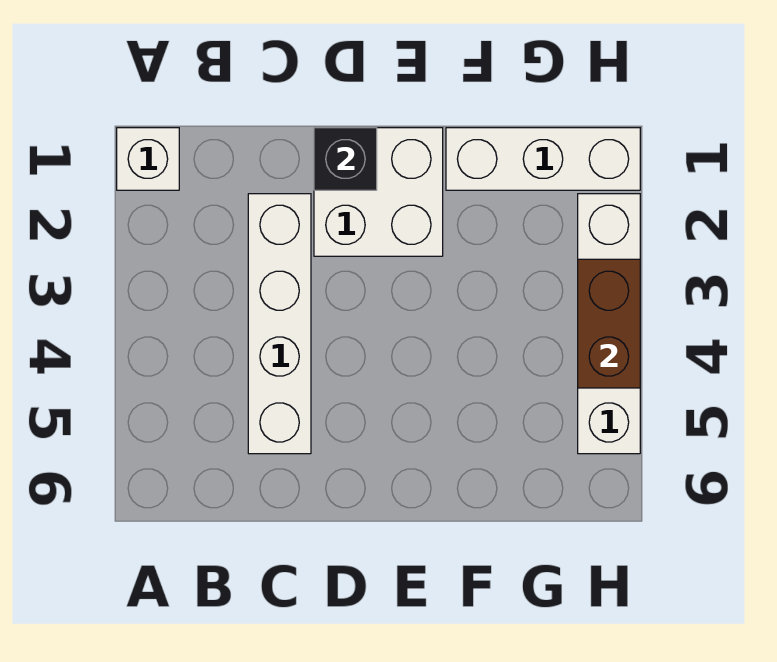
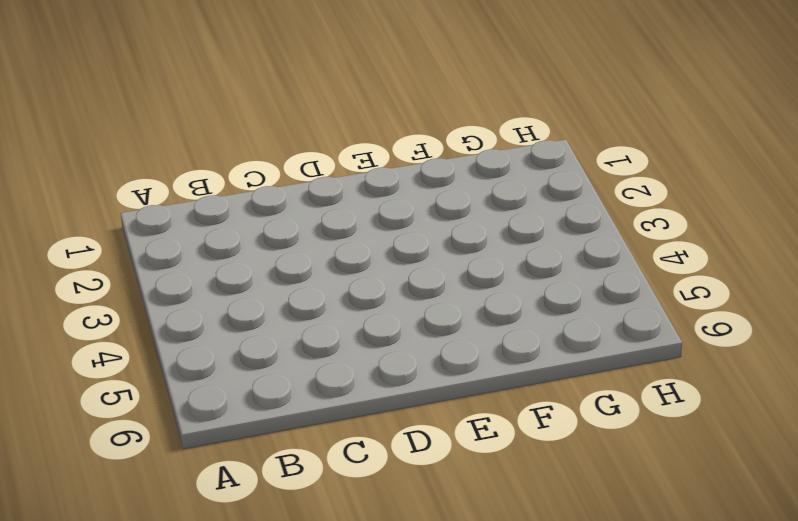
none -> white brick A1 level 1
none -> white brick C2:C5 level 1

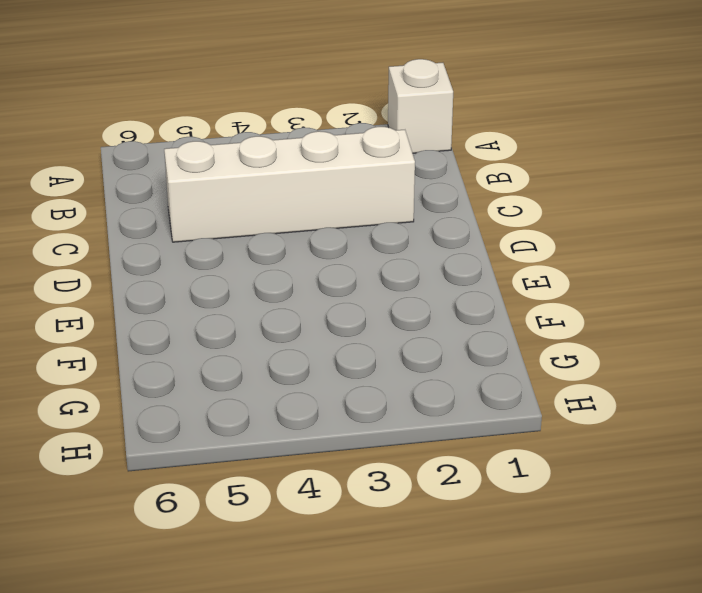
none -> white brick D1:E2 level 1
none -> white brick F1:H1 level 1

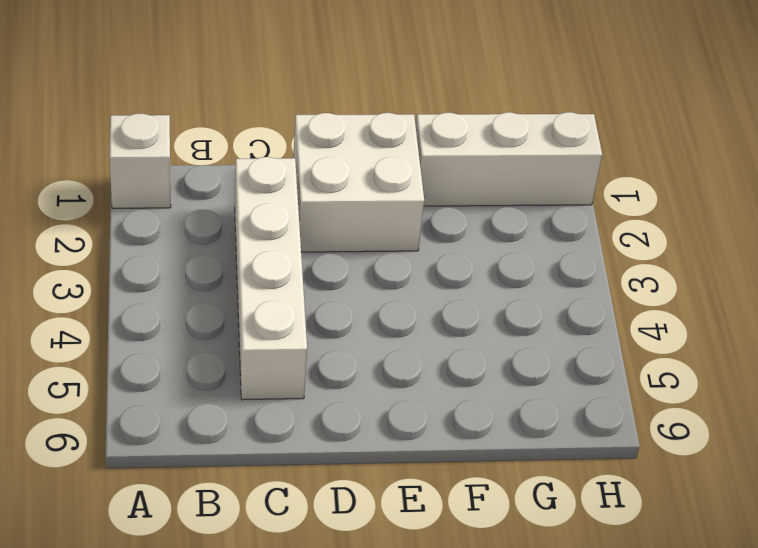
none -> white brick H2:H5 level 1
none -> black brick D1 level 2

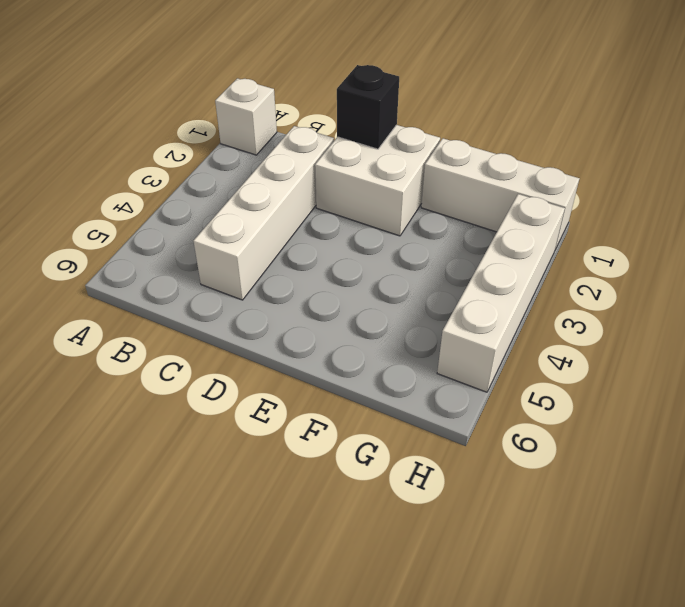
none -> brown brick H3:H4 level 2

